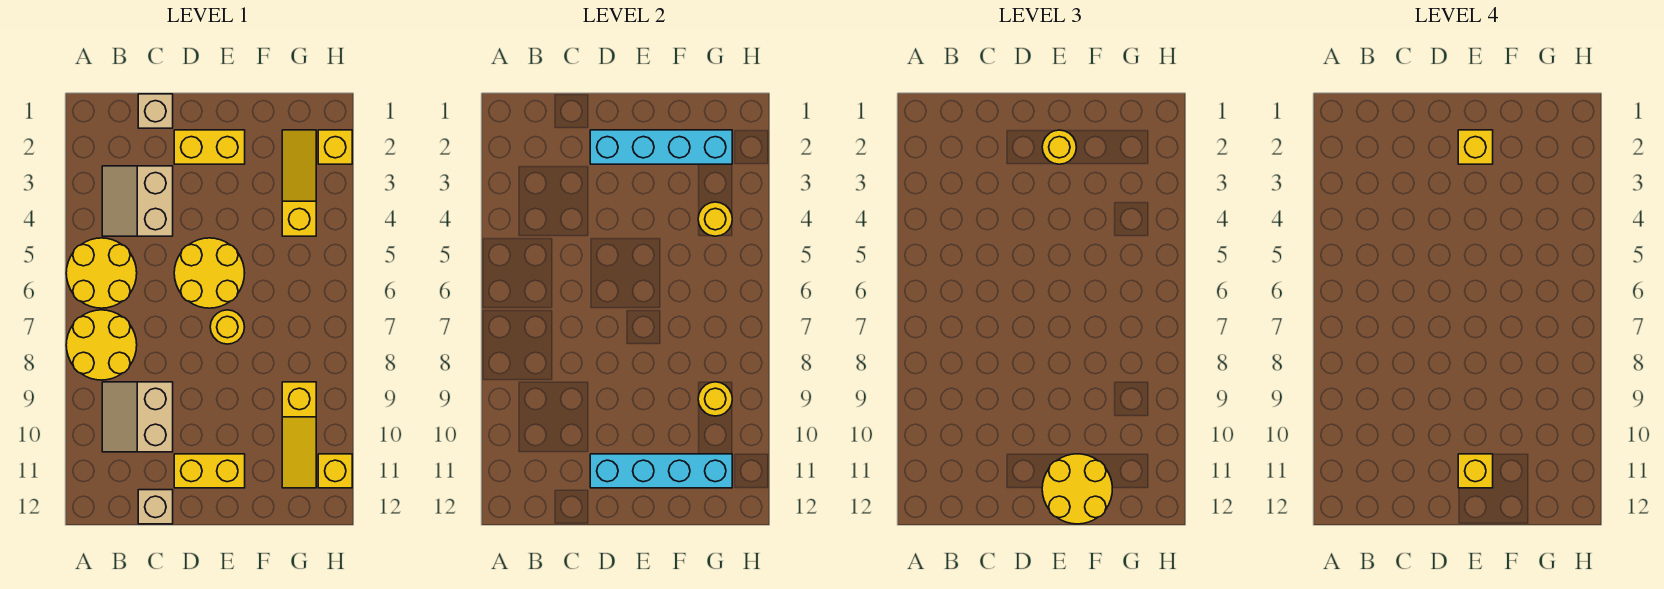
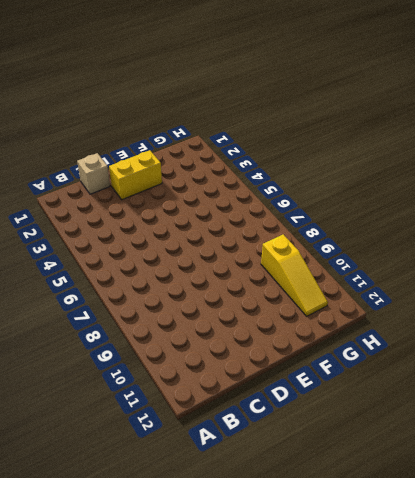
none -> yellow round brick A5:B6 level 1
none -> yellow round brick A7:B8 level 1
none -> tan slope B3:C4 level 1 top C

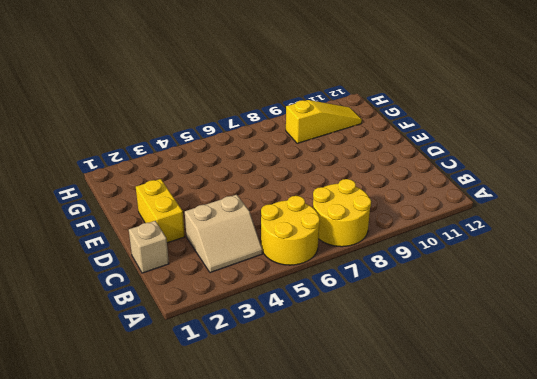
none -> tan slope B9:C10 level 1 top C
none -> tan brick C12 level 1
none -> yellow round brick D5:E6 level 1

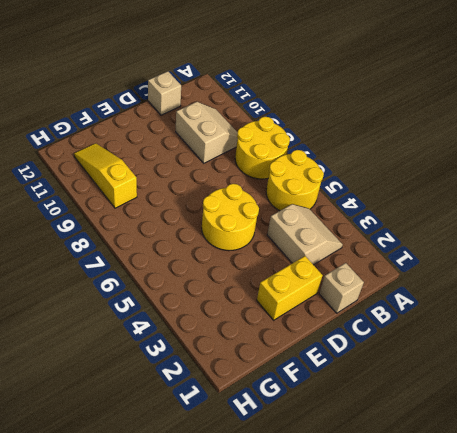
none -> yellow brick D11:E11 level 1
none -> yellow round brick E7 level 1
none -> yellow slope G2:G4 level 1 top 4

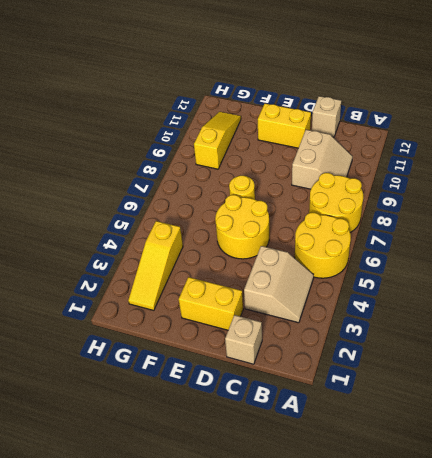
none -> yellow brick H2 level 1
none -> yellow brick H11 level 1
none -> cyan brick D2:G2 level 2

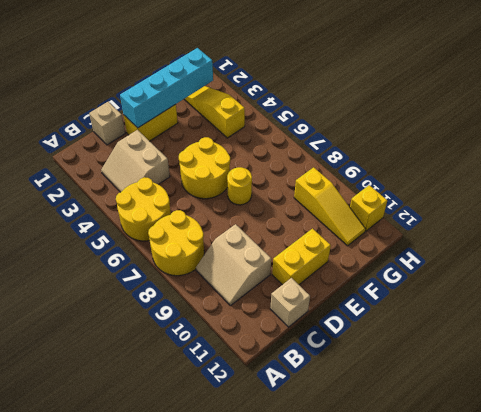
none -> yellow brick H2 level 1
none -> cyan brick D11:G11 level 2
none -> yellow round brick G4 level 2

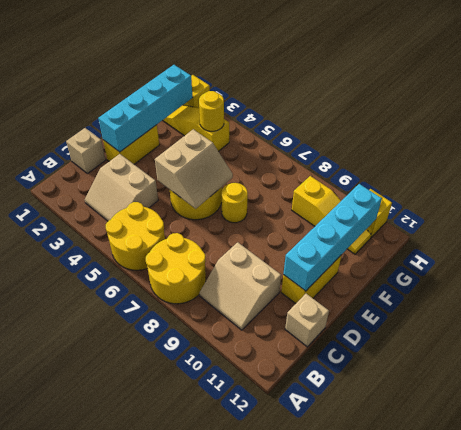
tan slope D5:E6 level 2 top 5 -> none
none -> yellow round brick G9 level 2
none -> yellow round brick E2 level 3
none -> yellow round brick E11:F12 level 3

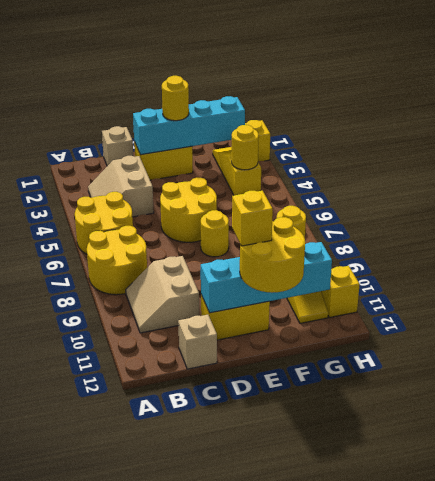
none -> yellow brick E2 level 4

